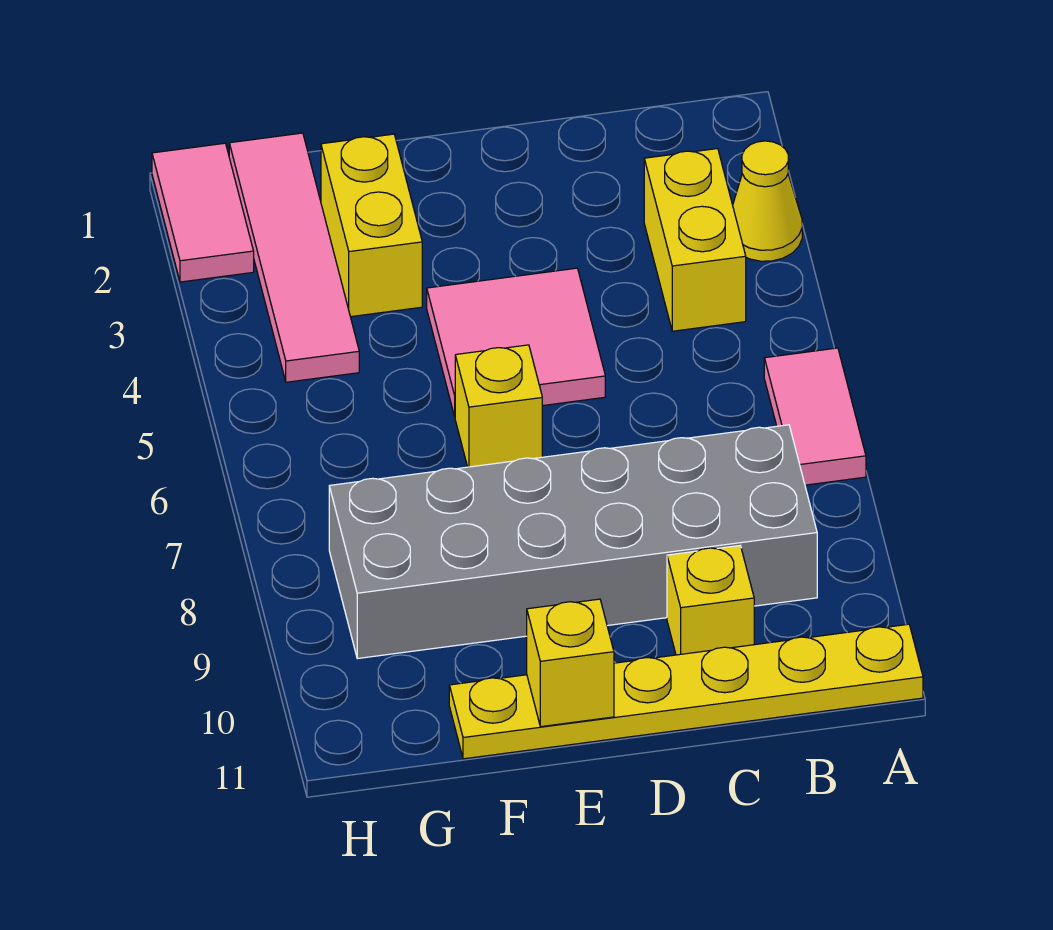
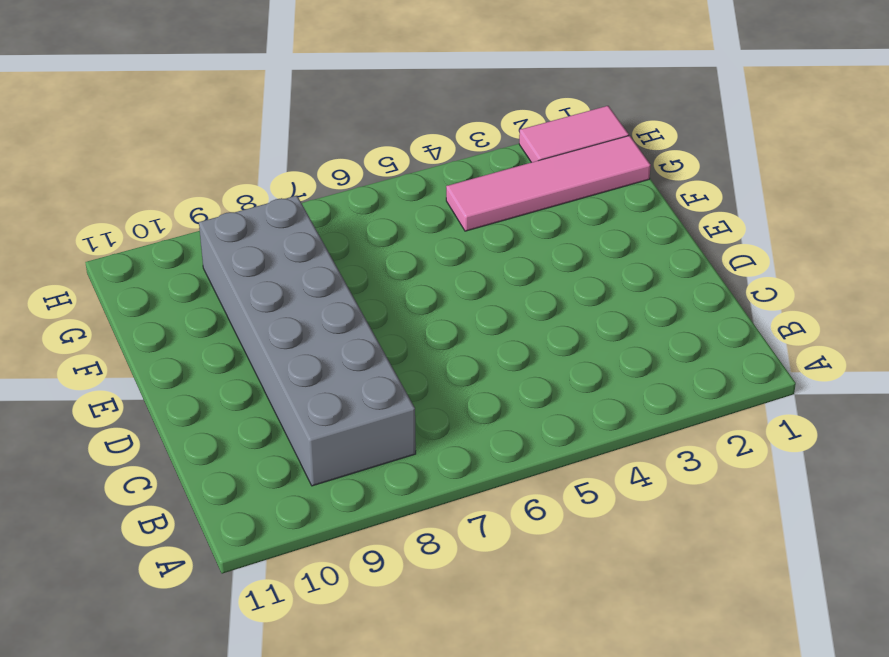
none -> yellow cone A3 level 1
none -> pink tile A6:A7 level 1
none -> yellow plate A11:F11 level 1

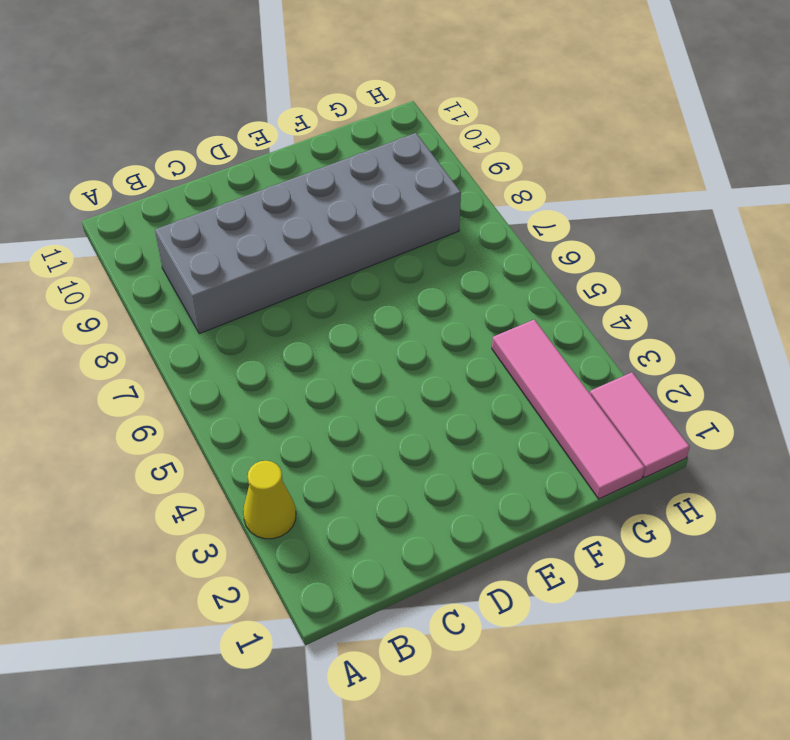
none -> pink tile A6:A7 level 1
none -> yellow plate A11:F11 level 1
none -> yellow brick B3:B4 level 1

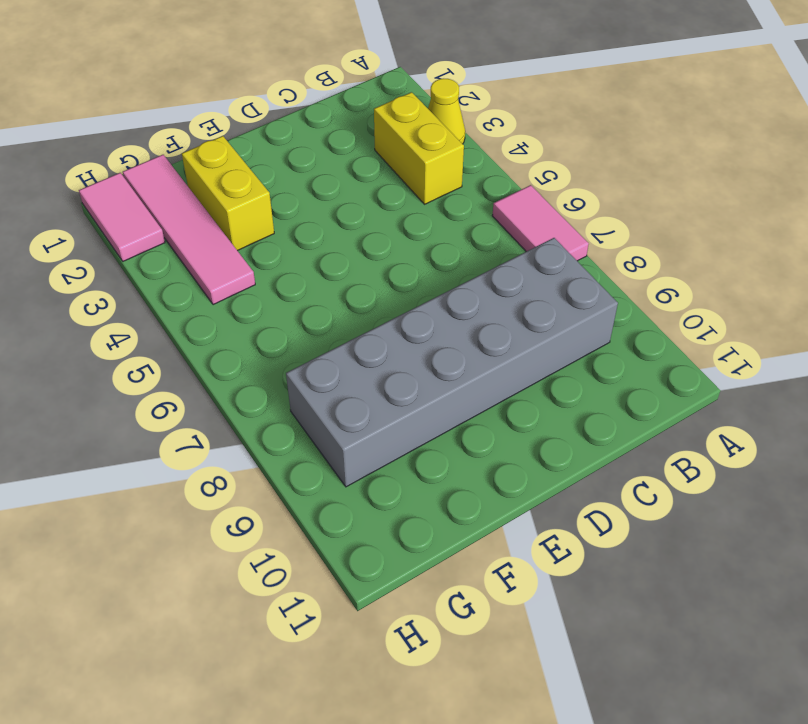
none -> yellow plate A11:F11 level 1
none -> yellow brick C10 level 1
none -> pink tile D4:E5 level 1

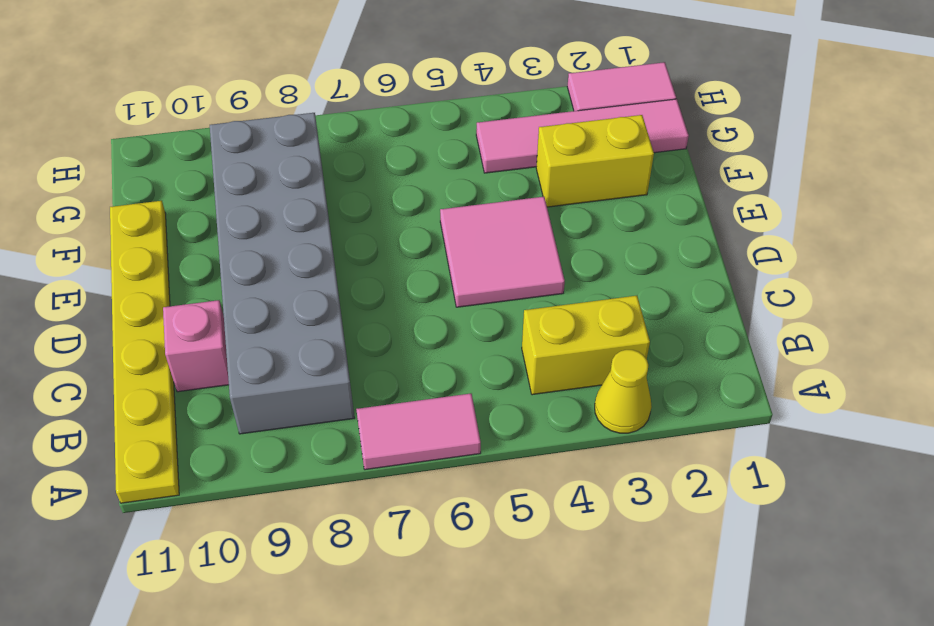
pink brick C10 level 1 -> yellow brick C10 level 1
none -> yellow brick E6 level 1
none -> yellow brick E11 level 2

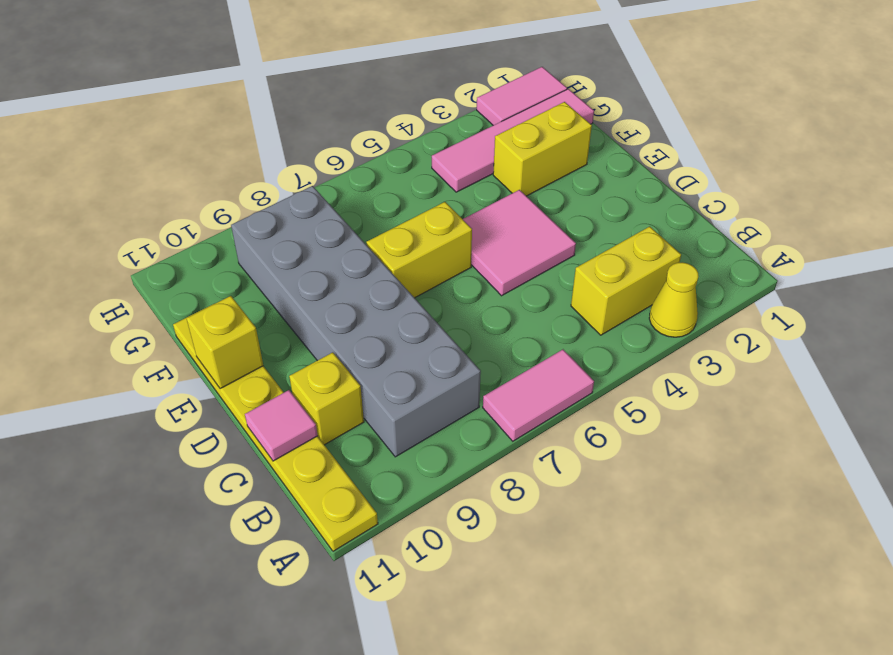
pink tile C11 level 2 -> none
yellow brick E6:E7 level 1 -> yellow brick E6 level 1

